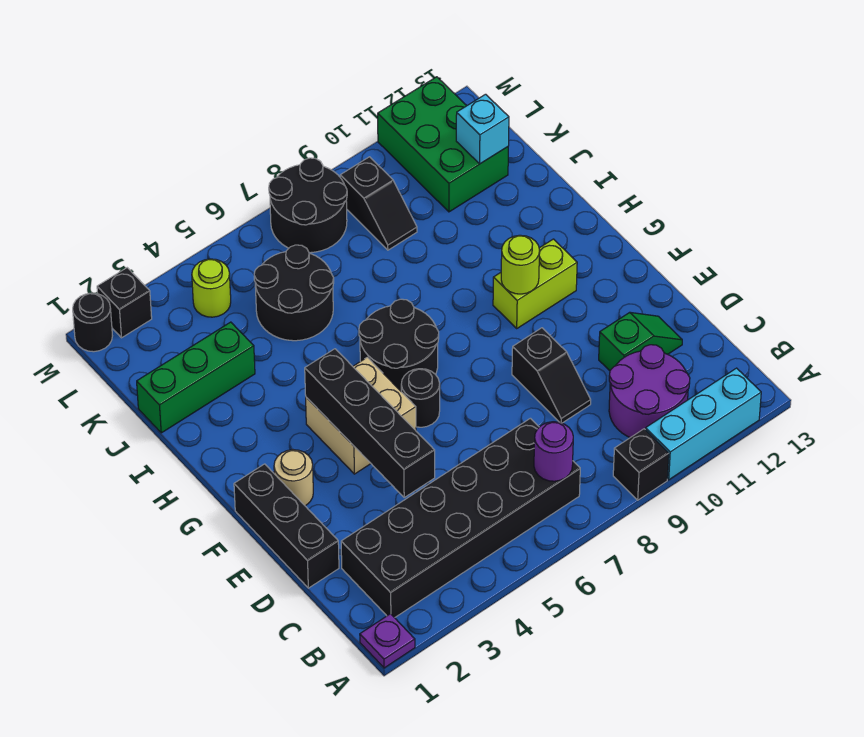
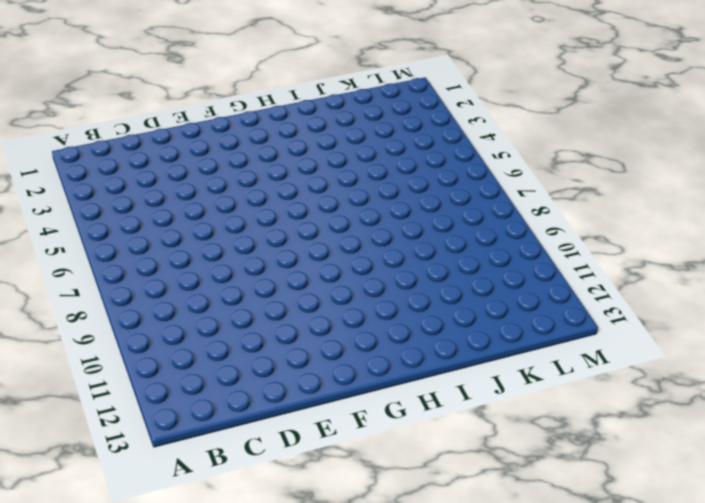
none -> purple plate A1 level 1
none -> black brick A9 level 1
none -> cyan brick A10:A12 level 1

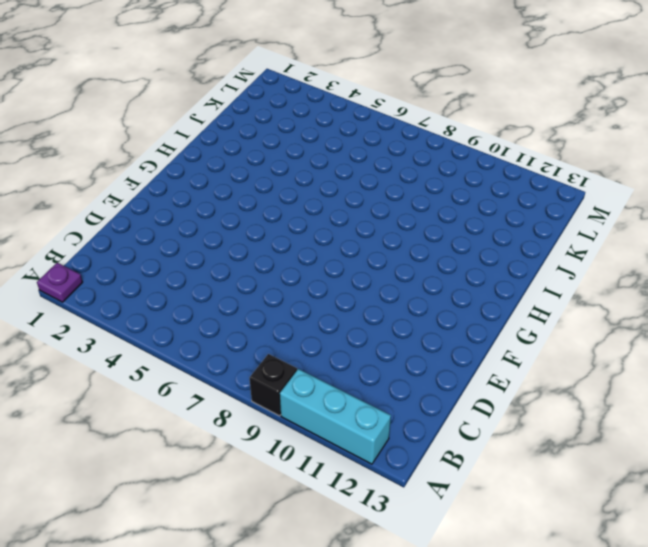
none -> black brick B2:C7 level 1
none -> purple round brick B10:C11 level 1
none -> black brick D1:F1 level 1

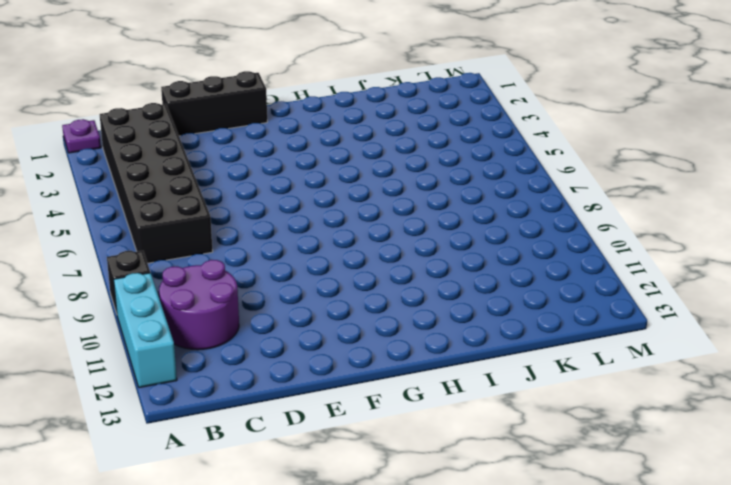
none -> black slope D9:E9 level 1 top E
none -> green slope D11:D12 level 1 top 11
none -> tan round brick F2 level 1

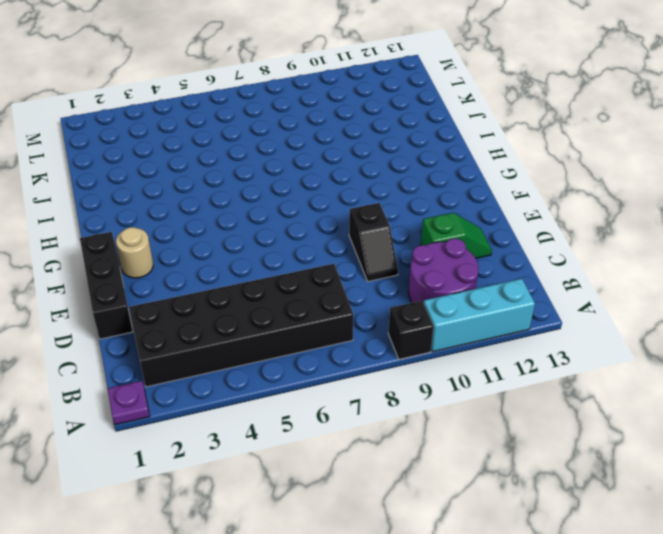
none -> tan brick F4:G5 level 1
none -> black round brick F6 level 1
none -> black round brick G6:H7 level 1

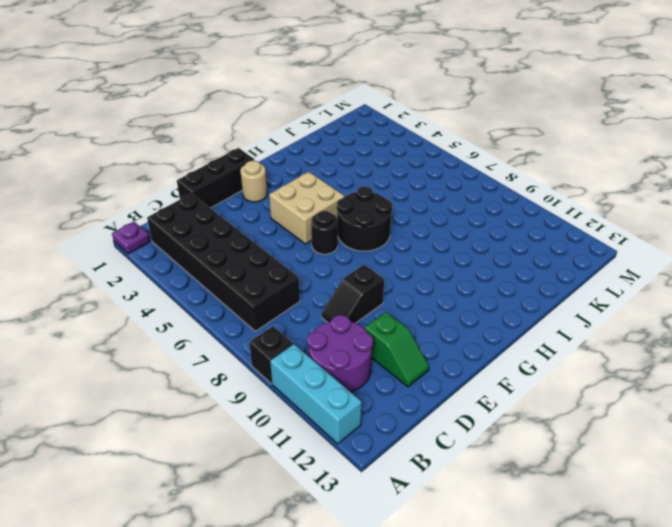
none -> lime brick G10:G11 level 1
none -> green brick J1:J3 level 1
none -> black round brick J5:K6 level 1

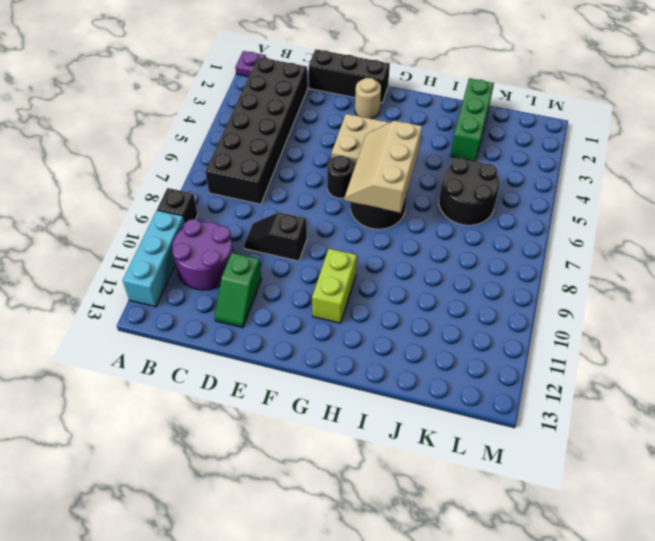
tan slope G5:H7 level 2 top H -> none
none -> black slope K9:L9 level 1 top L
none -> green brick K11:M12 level 1
none -> lime round brick L4 level 1

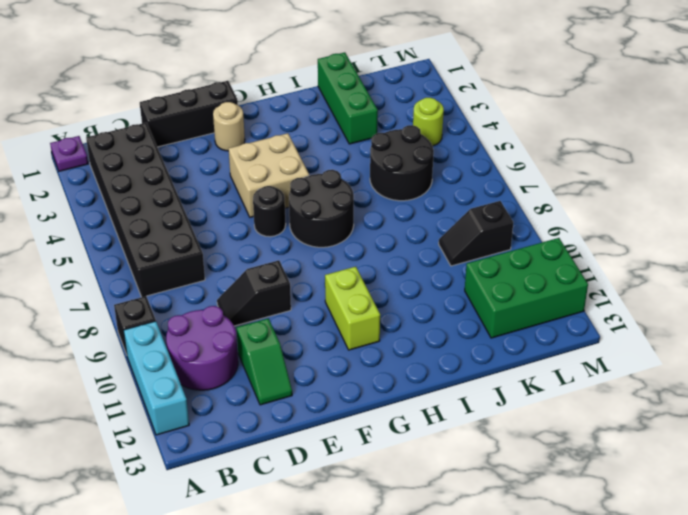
none -> black round brick L7:M8 level 1
none -> black round brick M1 level 1
none -> black brick M2 level 1

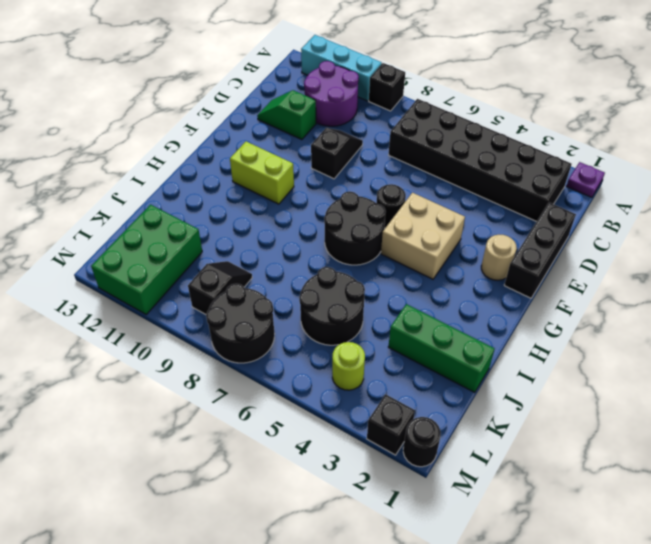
none -> purple round brick B7 level 2
none -> black brick D4:G4 level 2
none -> lime round brick G10 level 2

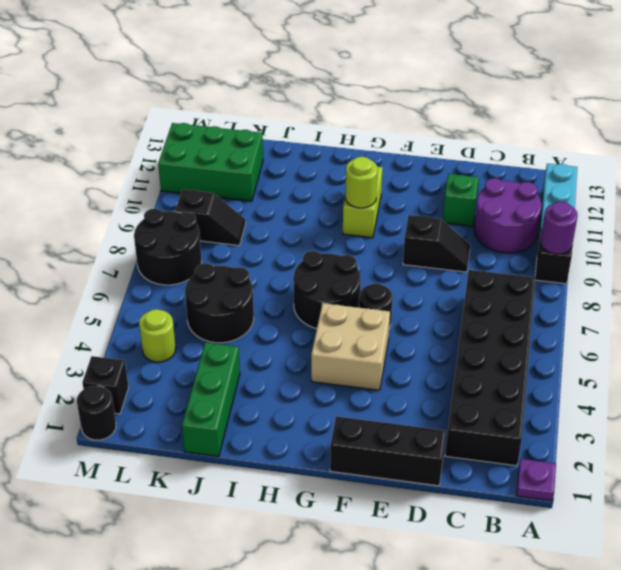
purple round brick A9 level 2 -> purple round brick B7 level 2
none -> tan round brick F2 level 1
none -> black brick D4:G4 level 2
none -> cyan brick K12 level 2

